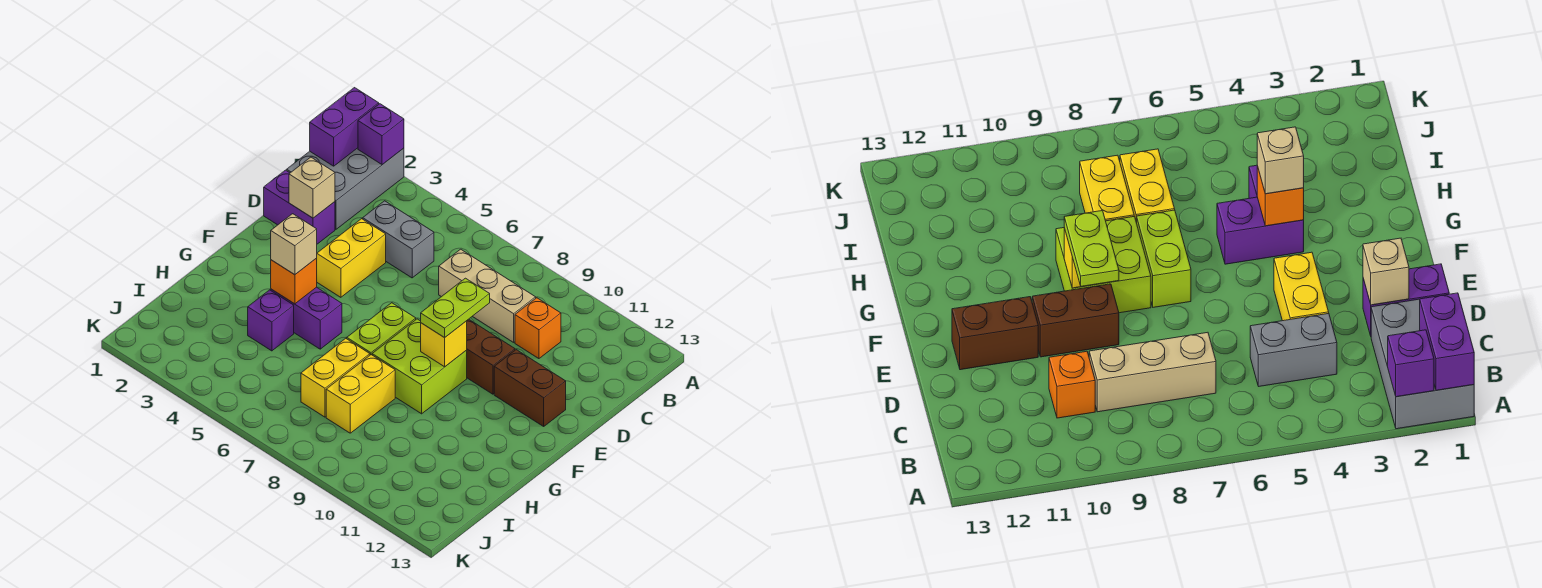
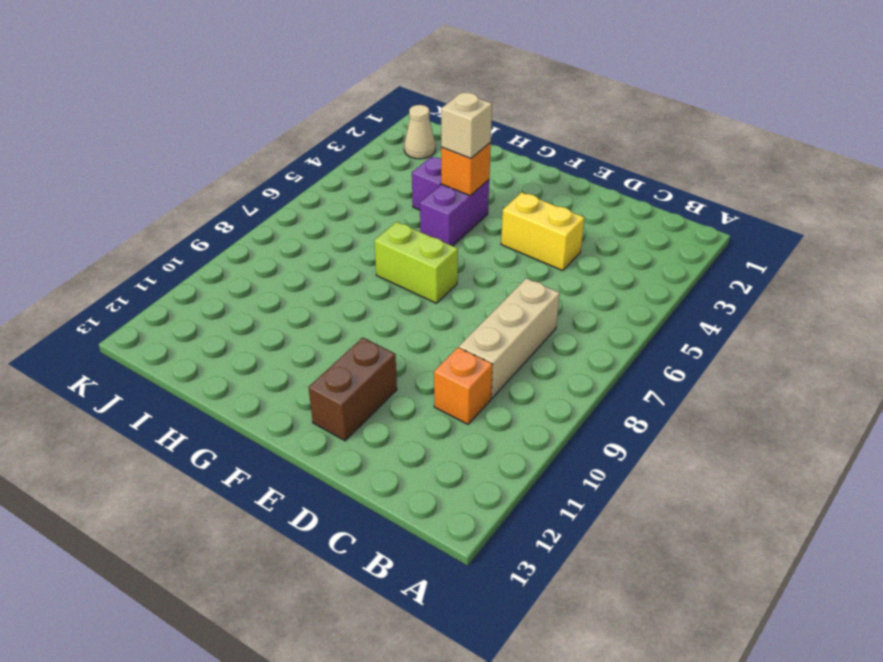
tan cone J2 level 1 -> none
none -> grey brick A1:C2 level 1
none -> grey brick C4:C5 level 1
none -> purple brick D1:D2 level 1

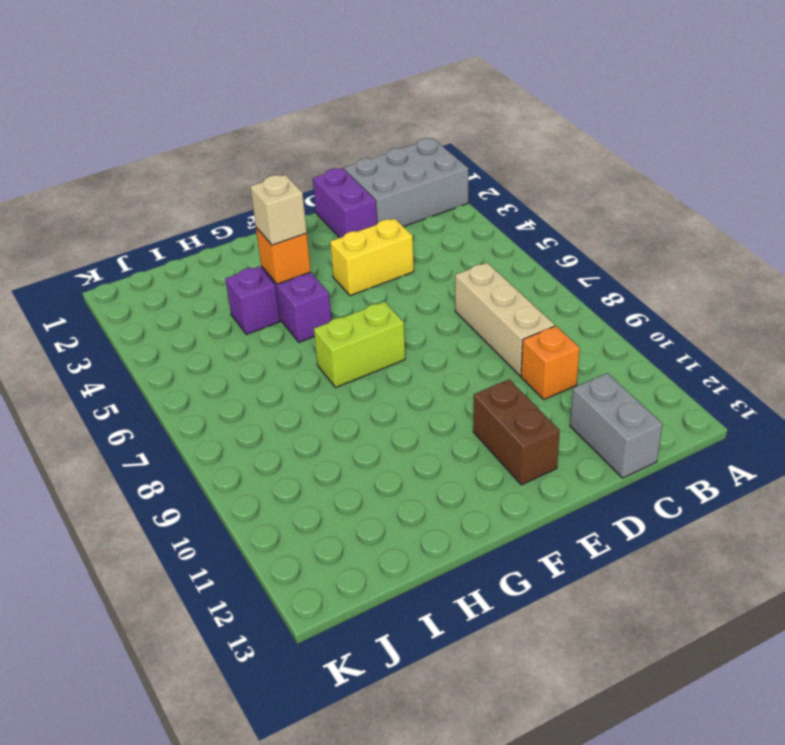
grey brick C12:C13 level 1 -> grey brick C4:C5 level 1
none -> brown brick E9:E10 level 1
none -> lime brick F8:G9 level 1
none -> yellow brick H7:I7 level 1

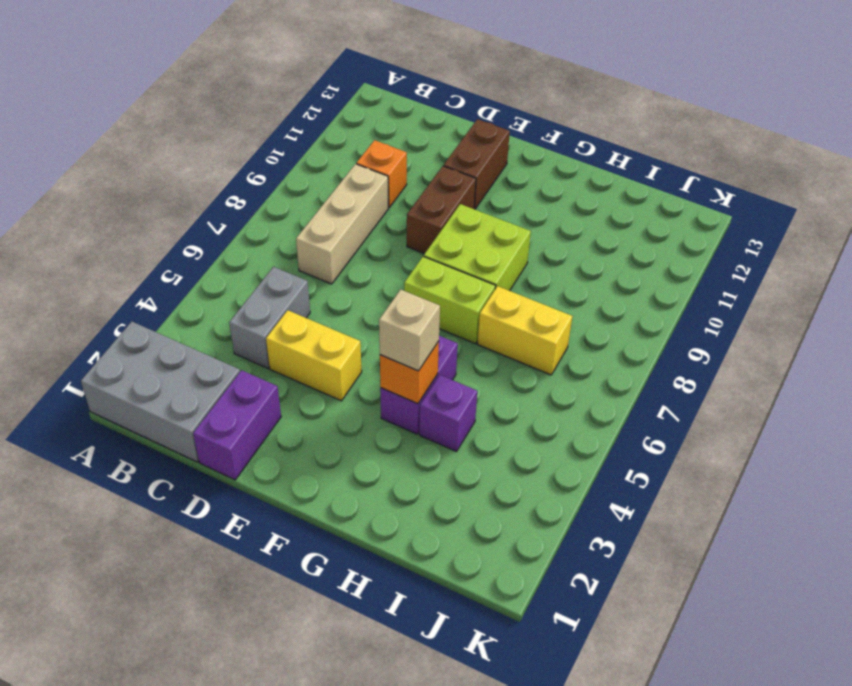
none -> yellow brick H8:I8 level 1
none -> purple brick A1:B1 level 2
none -> purple brick A2 level 2

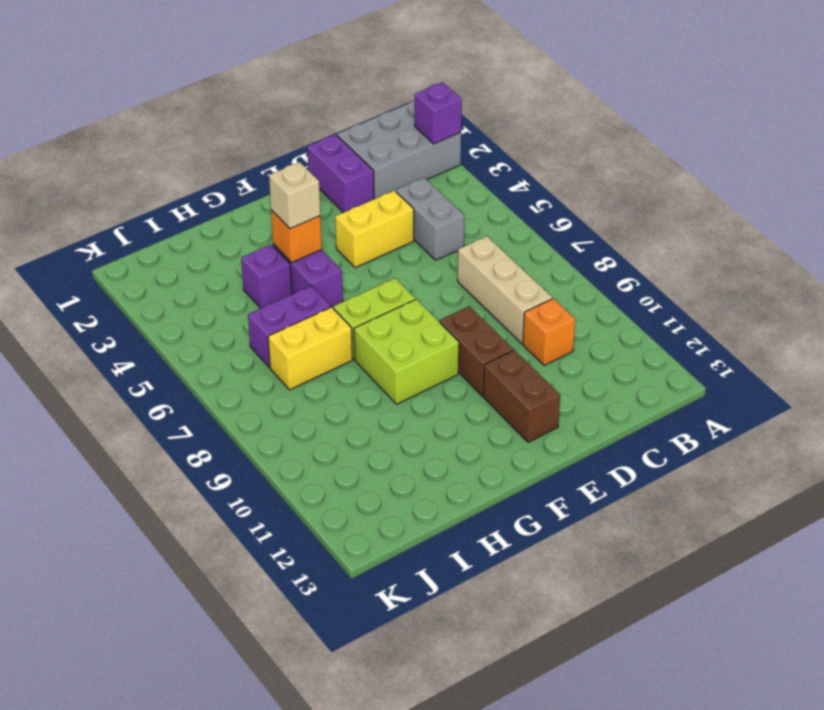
purple brick H6:I6 level 1 -> purple brick A1:B1 level 2
none -> yellow brick H8:I8 level 1
none -> tan brick D2 level 2
none -> yellow brick F9 level 2

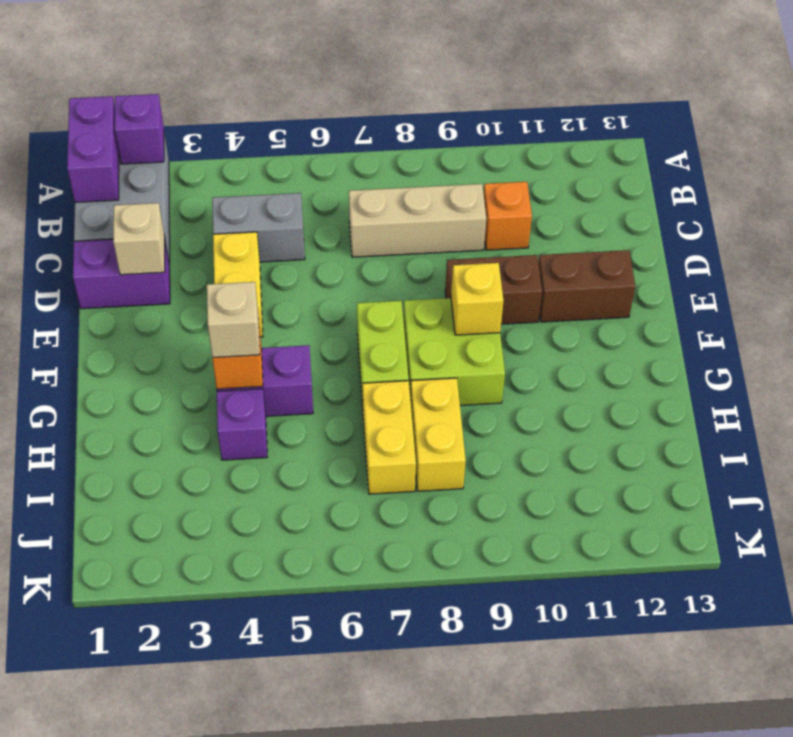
none -> lime plate E9:F9 level 3

